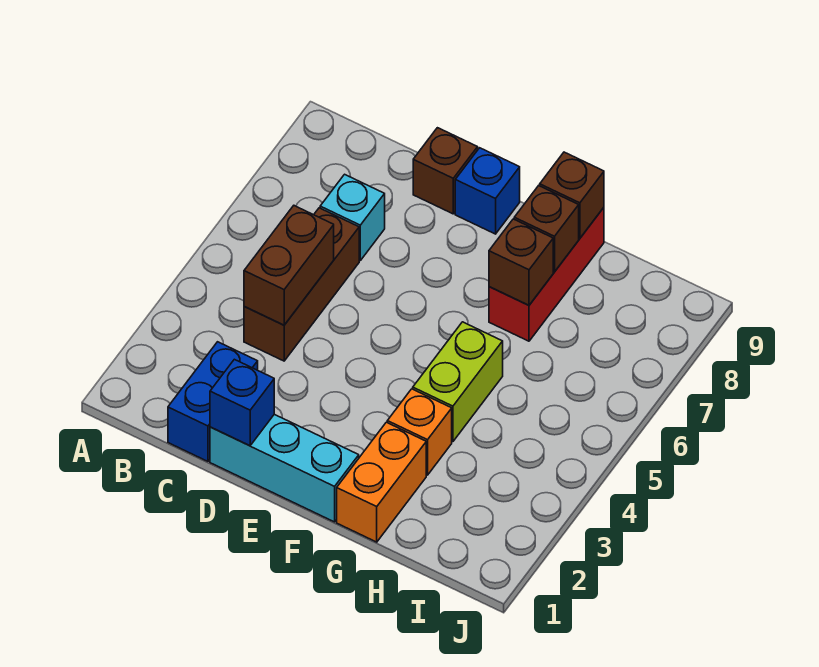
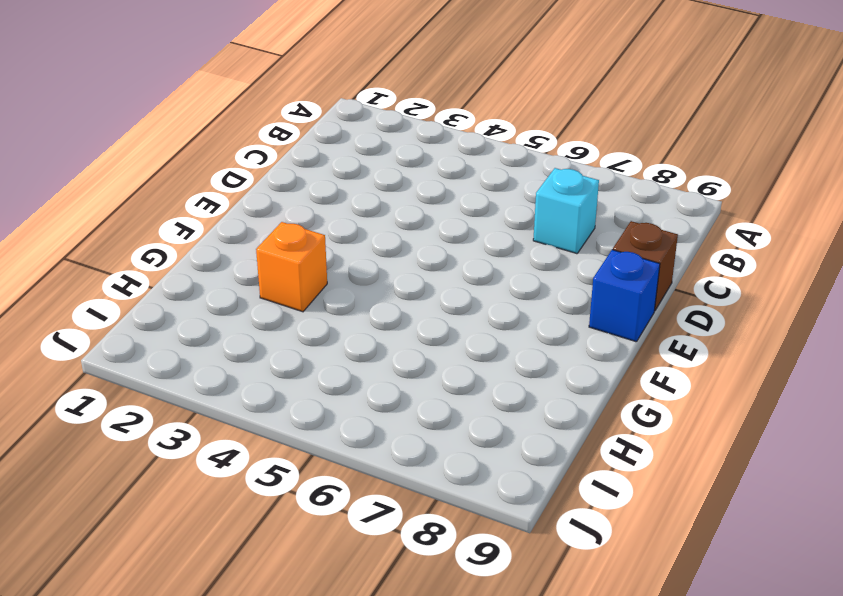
none -> blue brick C1:C2 level 1
none -> brown brick C4:C6 level 1
none -> cyan brick D1:F1 level 1

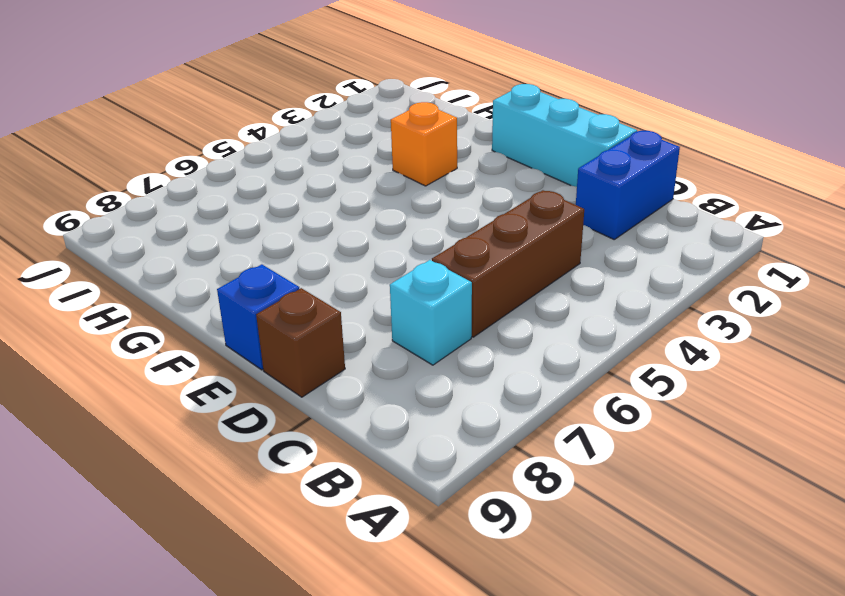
none -> orange brick G1:G2 level 1
none -> lime brick G4:G5 level 1
none -> red brick G7:G9 level 1

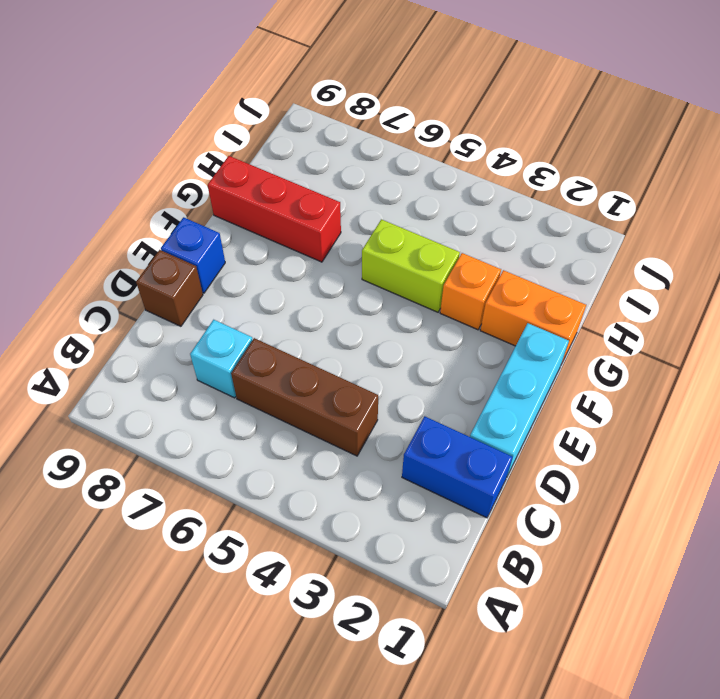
none -> brown brick C4:C5 level 2
none -> blue brick D1 level 2
none -> brown brick G7 level 2

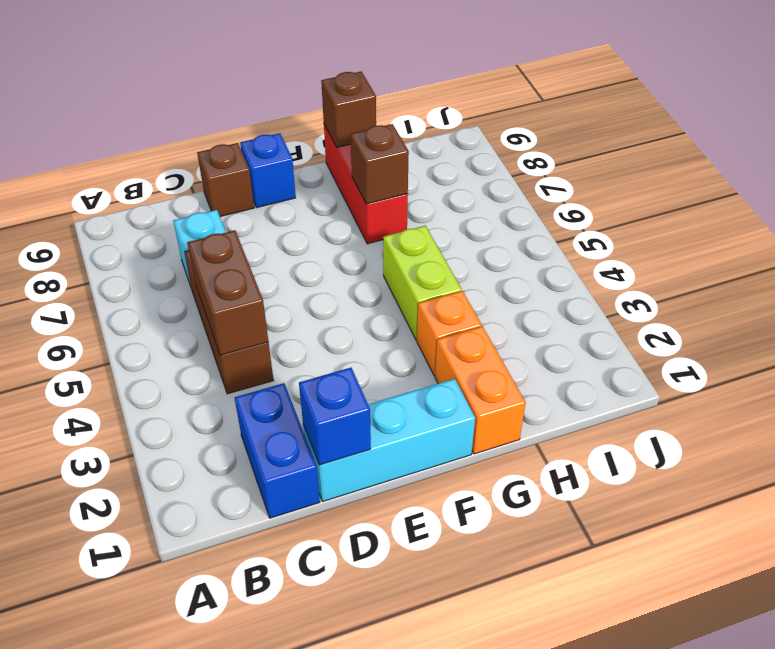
none -> brown brick G8 level 2

